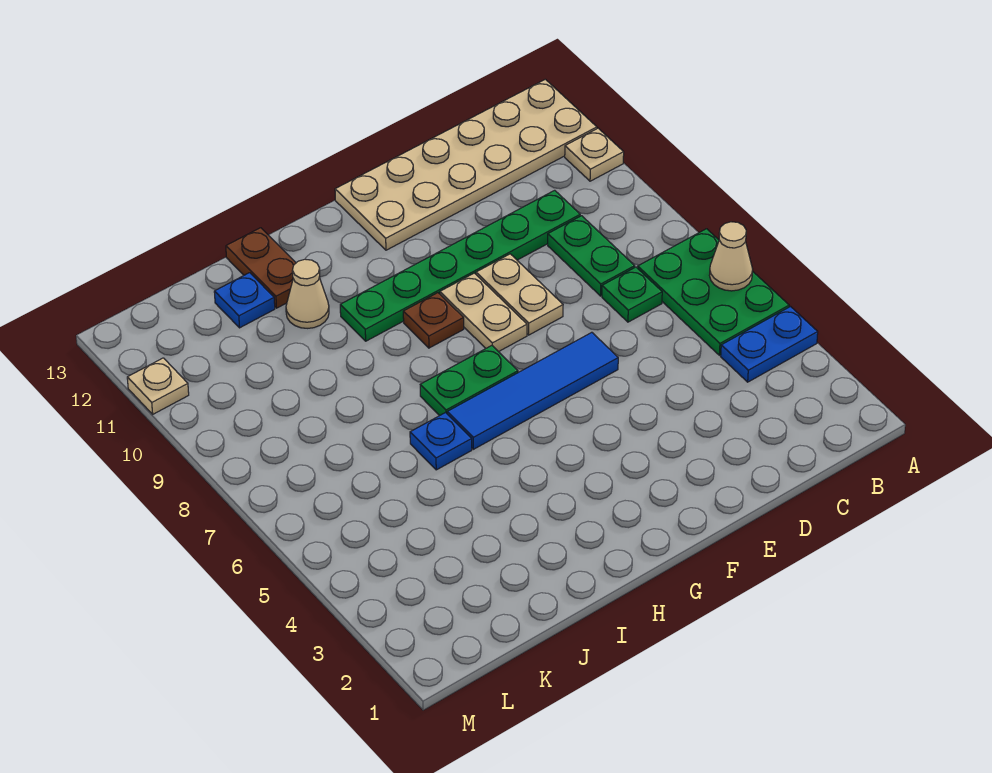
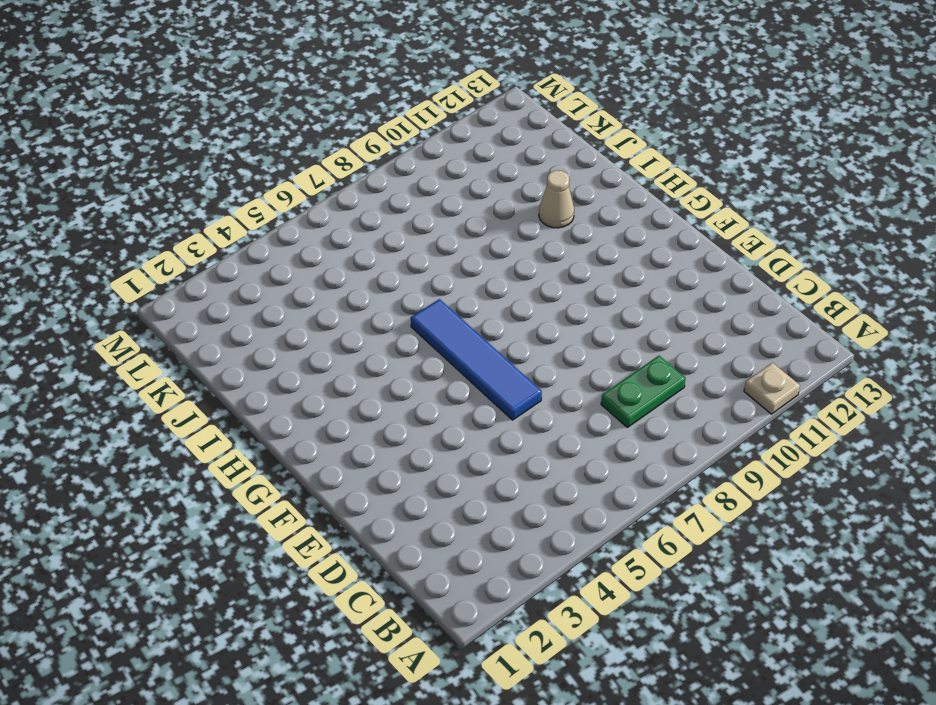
none -> blue plate A4:B4 level 1
none -> green plate A5:B7 level 1
none -> tan plate A12:F13 level 1

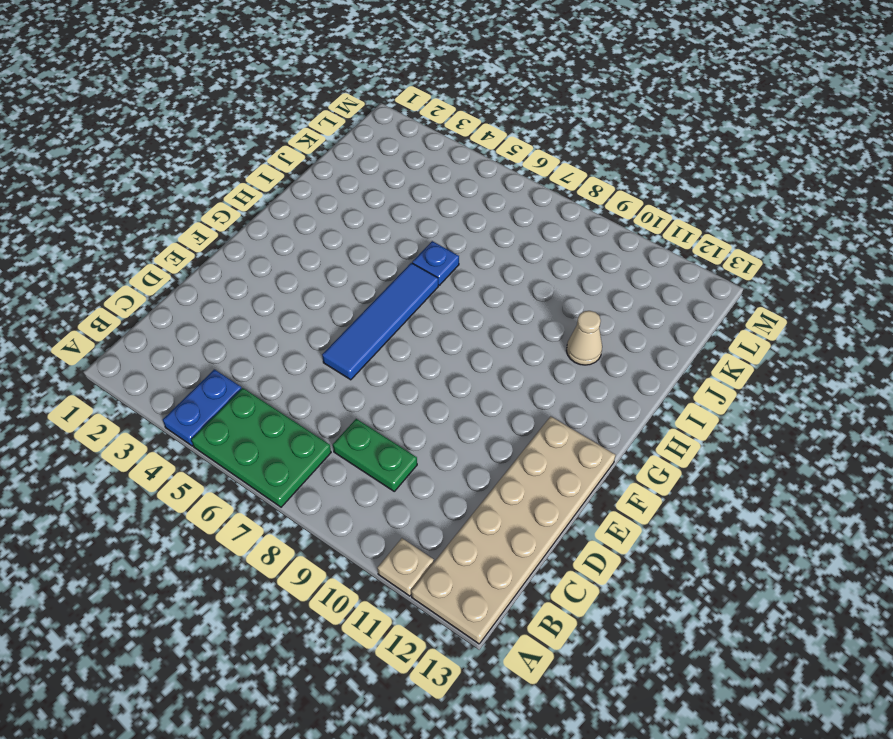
none -> green plate C7 level 1
none -> green plate C10:H10 level 1
none -> tan plate E8:E9 level 1

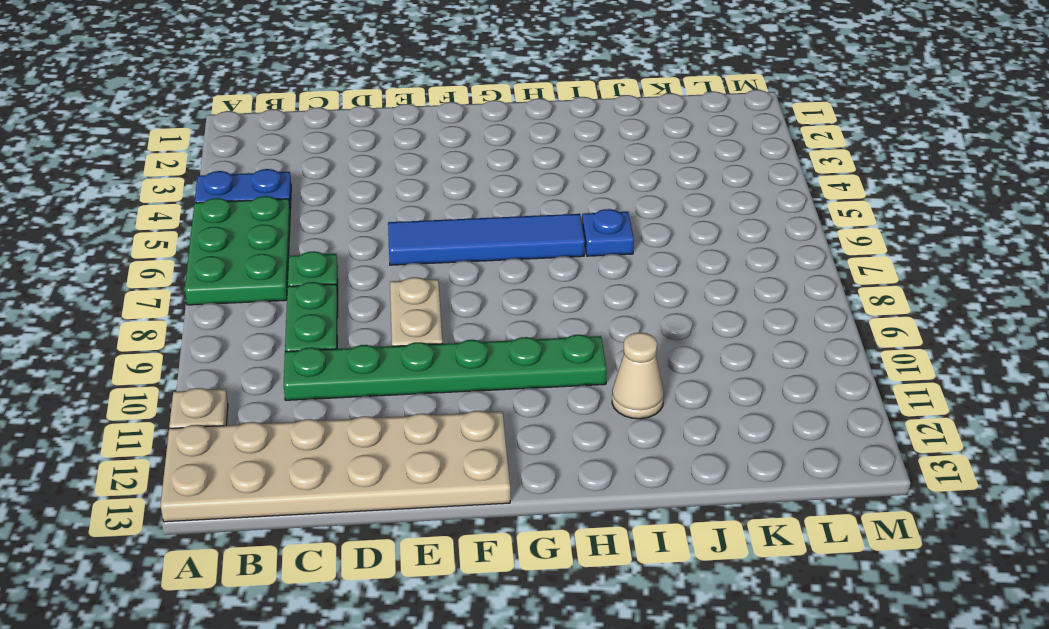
none -> tan plate F8:F9 level 1
none -> green plate G7:H7 level 1
none -> brown plate G9 level 1

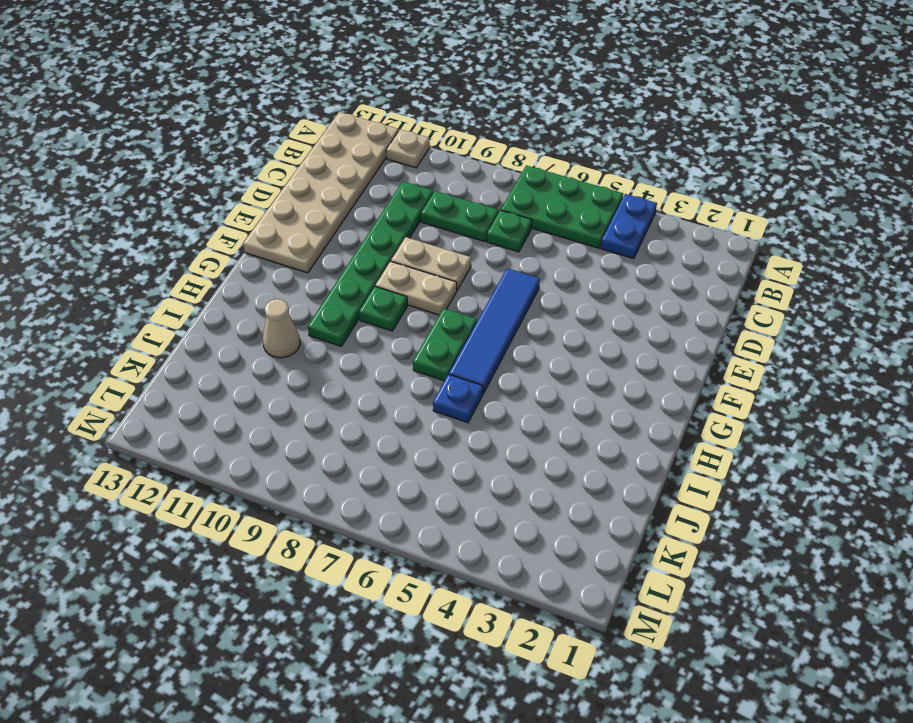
green plate G9 level 1 -> brown plate G9 level 1
none -> brown plate I12:I13 level 1
none -> blue plate J12 level 1
none -> tan plate M11 level 1

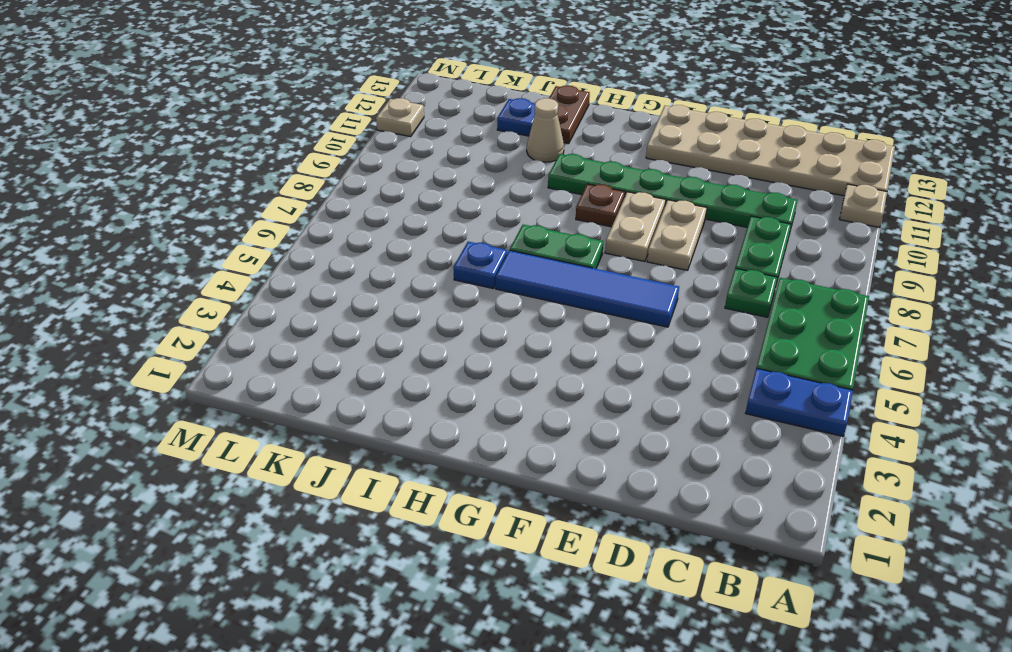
none -> tan cone A6 level 2

